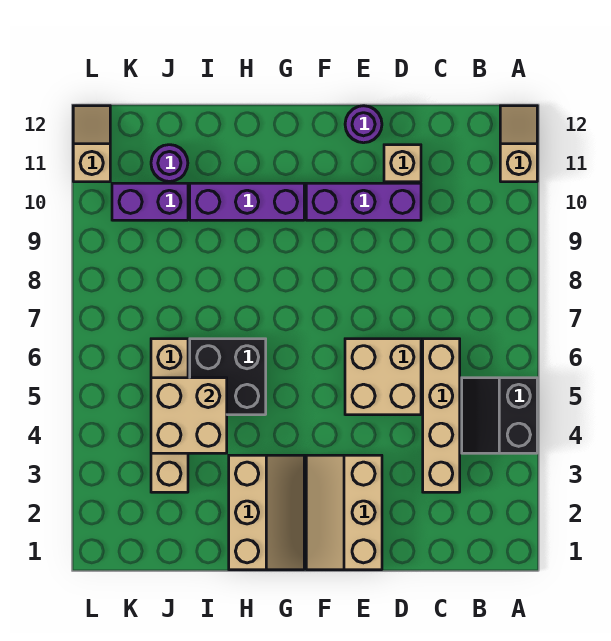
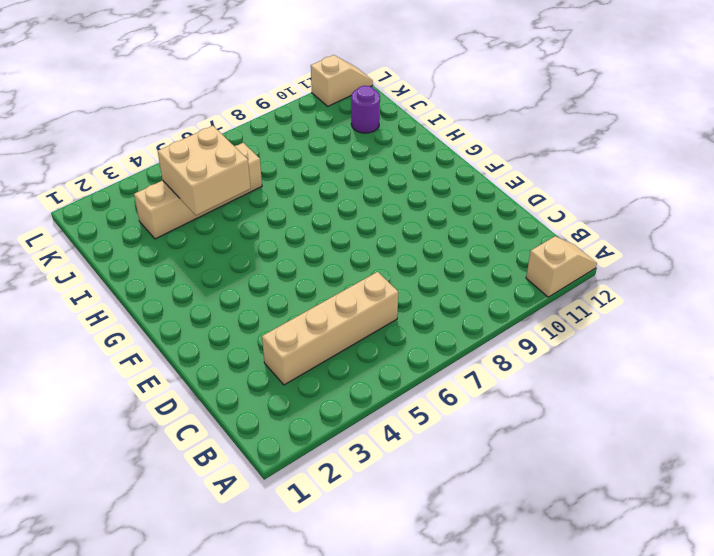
none -> black slope A4:B5 level 1 top A
none -> tan brick D5:E6 level 1
none -> purple brick D10:F10 level 1

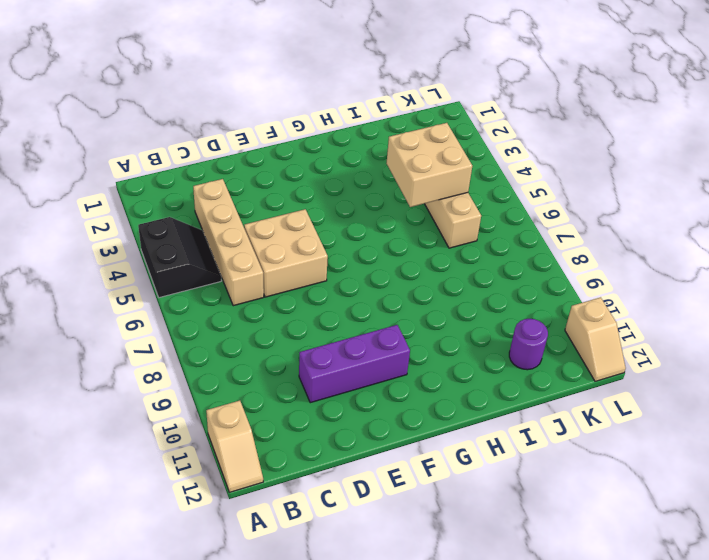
none -> tan brick D11 level 1
none -> tan slope E1:F3 level 1 top E
none -> purple round brick E12 level 1

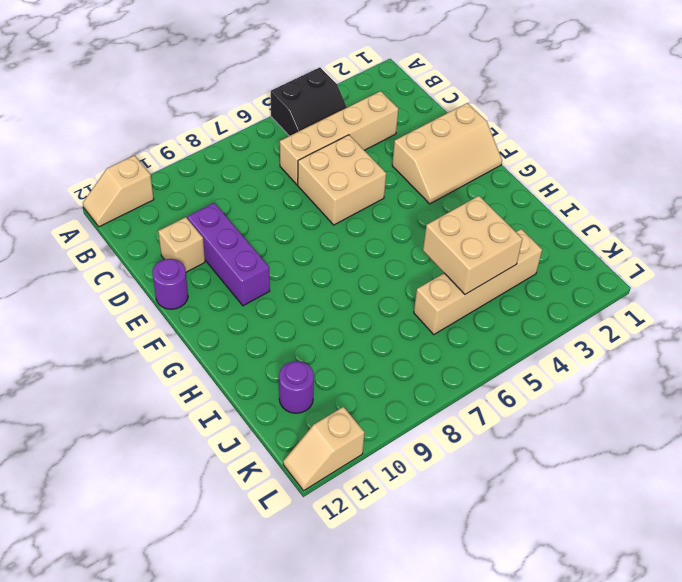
none -> tan slope G1:H3 level 1 top H
none -> purple brick G10:I10 level 1
none -> black brick H5:I6 level 1

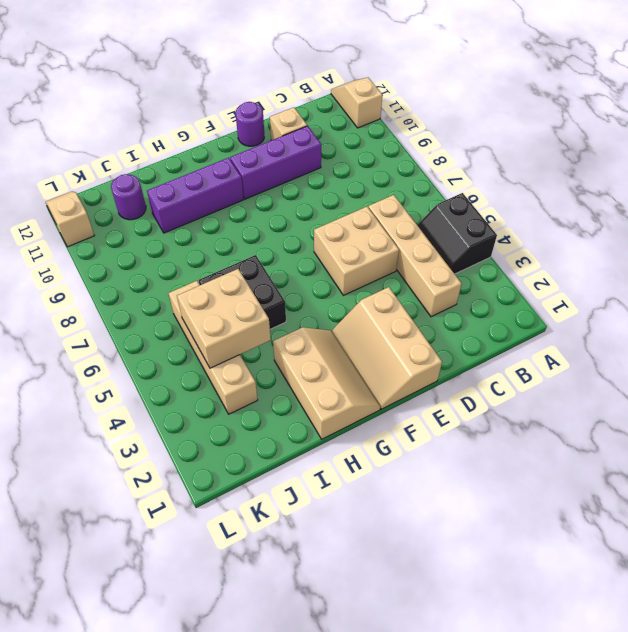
none -> purple brick J10:K10 level 1

